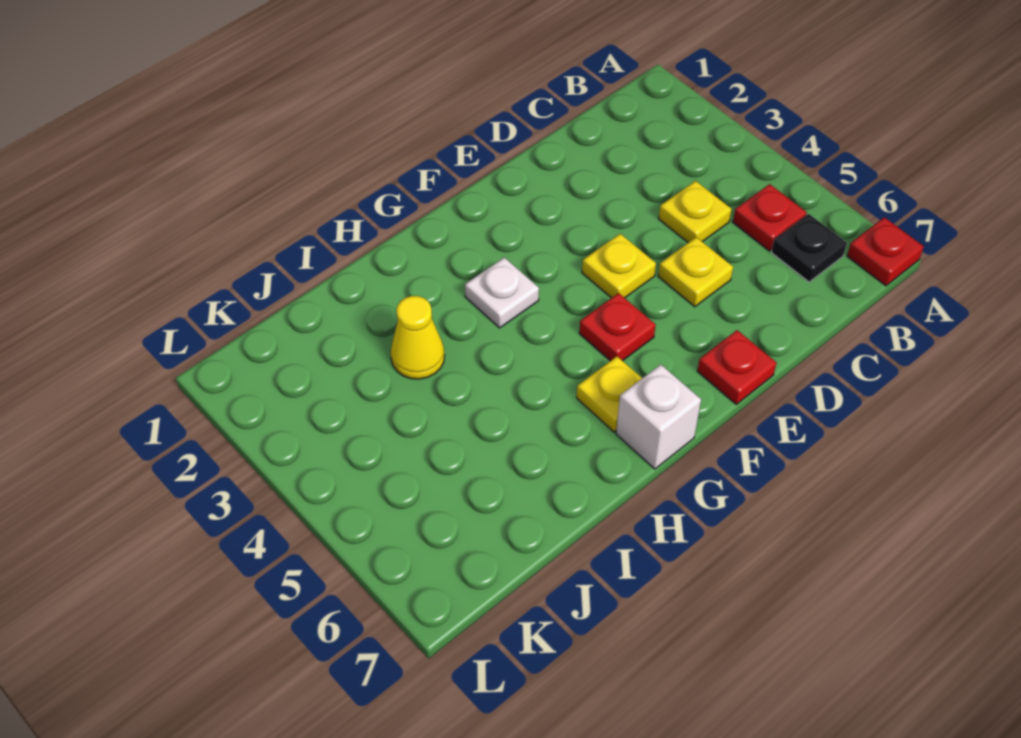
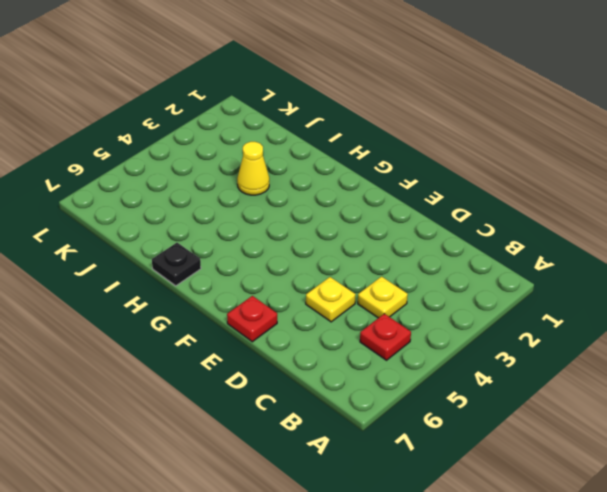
black plate H7 level 1 -> black plate B6 level 1
none -> red plate A7 level 1
none -> yellow plate E4 level 1
none -> red plate F5 level 1

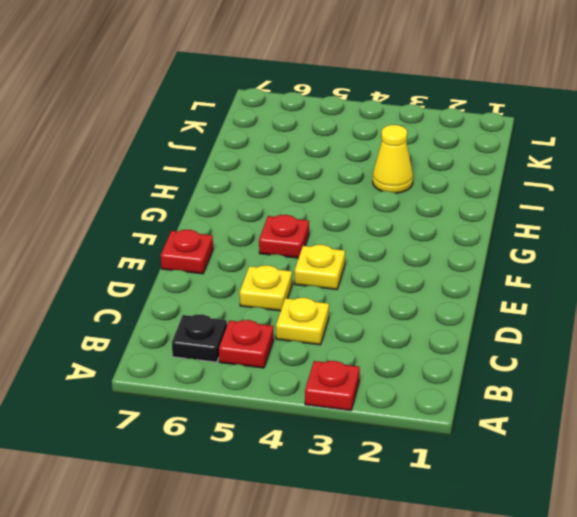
red plate A3 level 1 -> red plate A7 level 1
none -> white plate G3 level 1
none -> yellow plate G6 level 1
none -> white brick G7 level 1

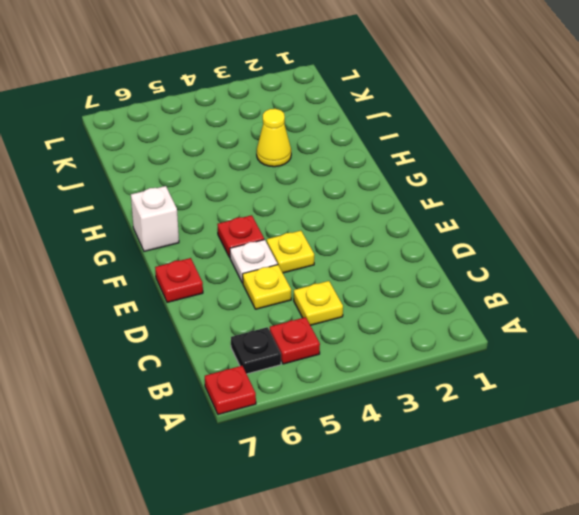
white plate E5 level 1 -> white plate G3 level 1
none -> yellow plate G6 level 1

